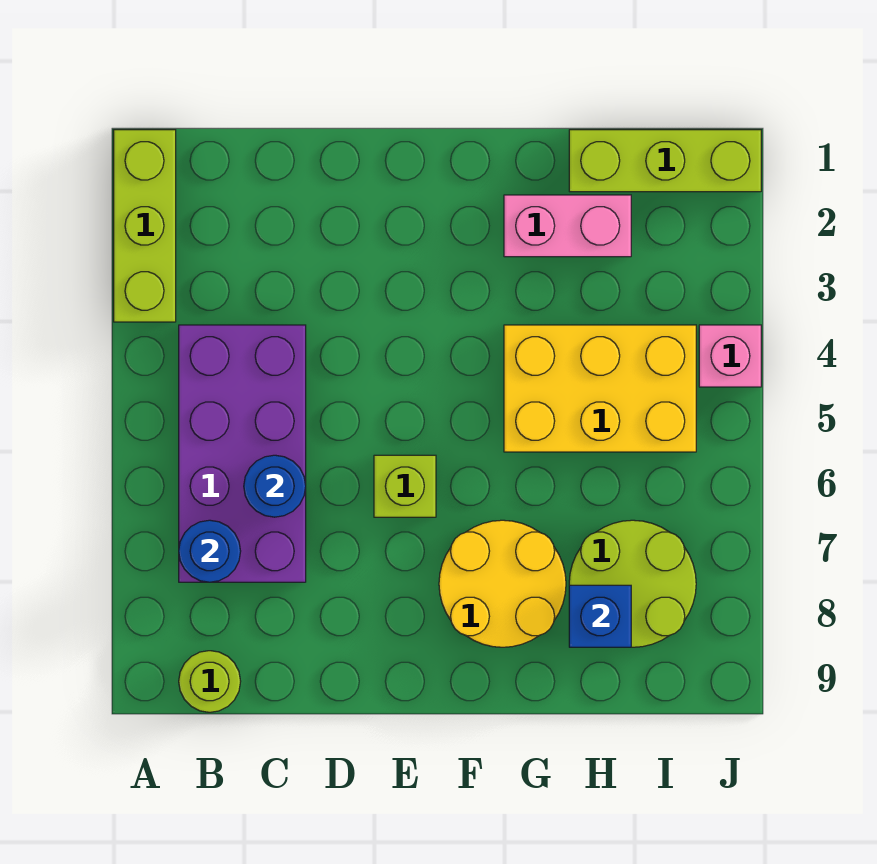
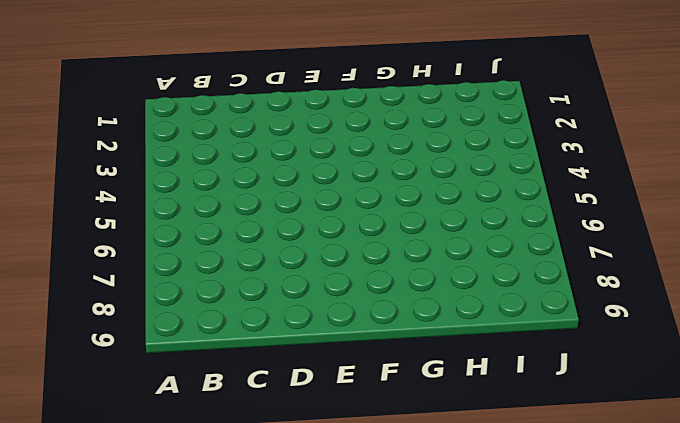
none -> lime brick A1:A3 level 1
none -> purple brick B4:C7 level 1
none -> lime round brick B9 level 1

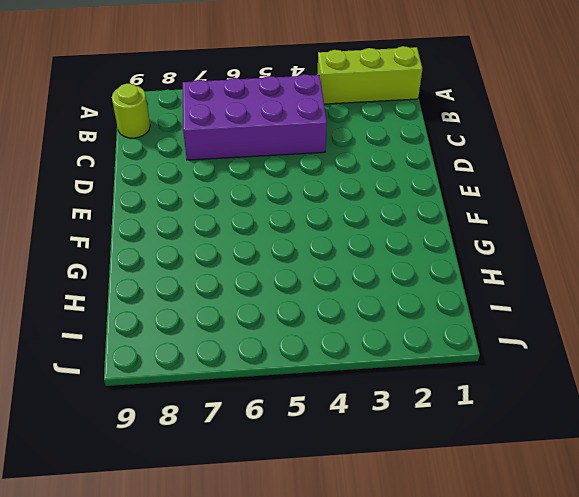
none -> lime brick E6 level 1
none -> yellow round brick F7:G8 level 1
none -> pink brick G2:H2 level 1

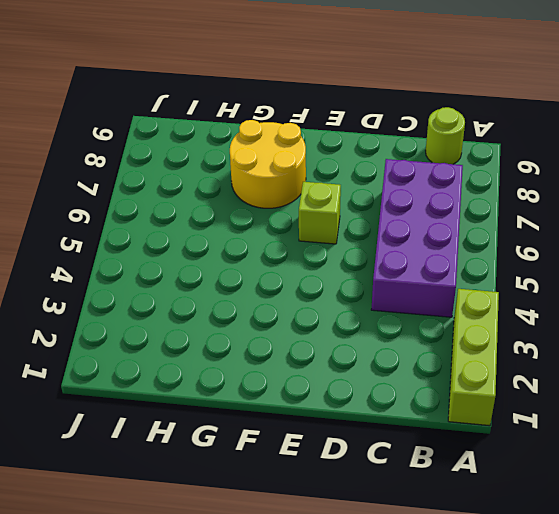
none -> pink brick G2:H2 level 1
none -> yellow brick G4:I5 level 1
none -> lime brick H1:J1 level 1

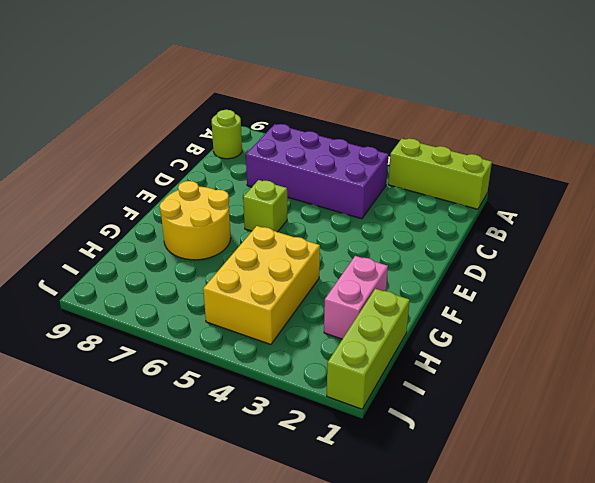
none -> lime round brick H7:I8 level 1
none -> pink brick J4 level 1
none -> blue round brick B7 level 2

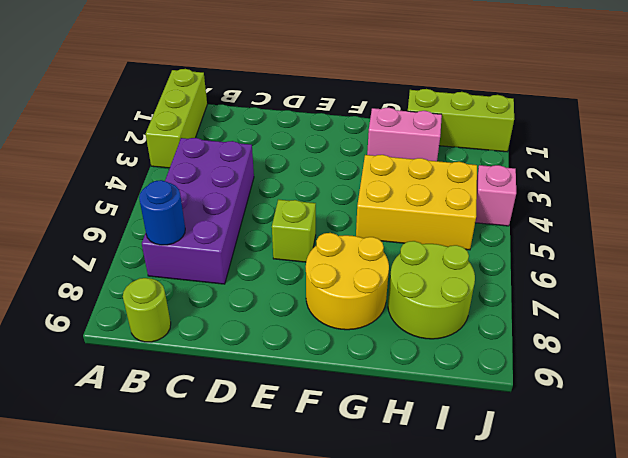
none -> blue round brick C6 level 2
none -> blue brick H8 level 2

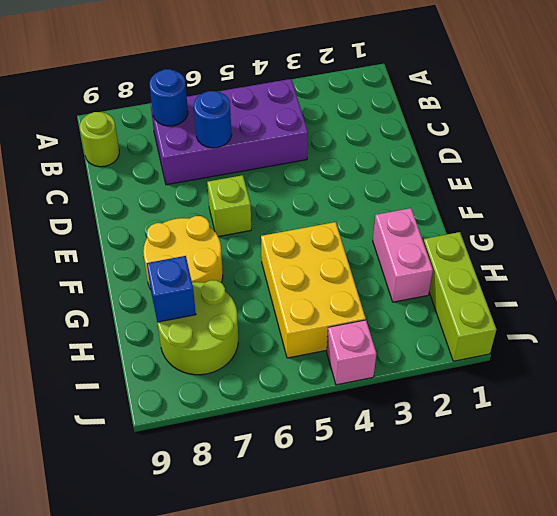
none -> lime brick A1:A3 level 1

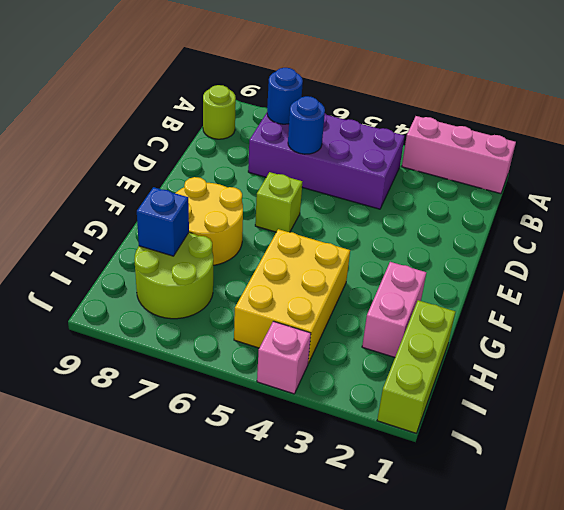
pink brick A1:A3 level 1 -> lime brick A1:A3 level 1

